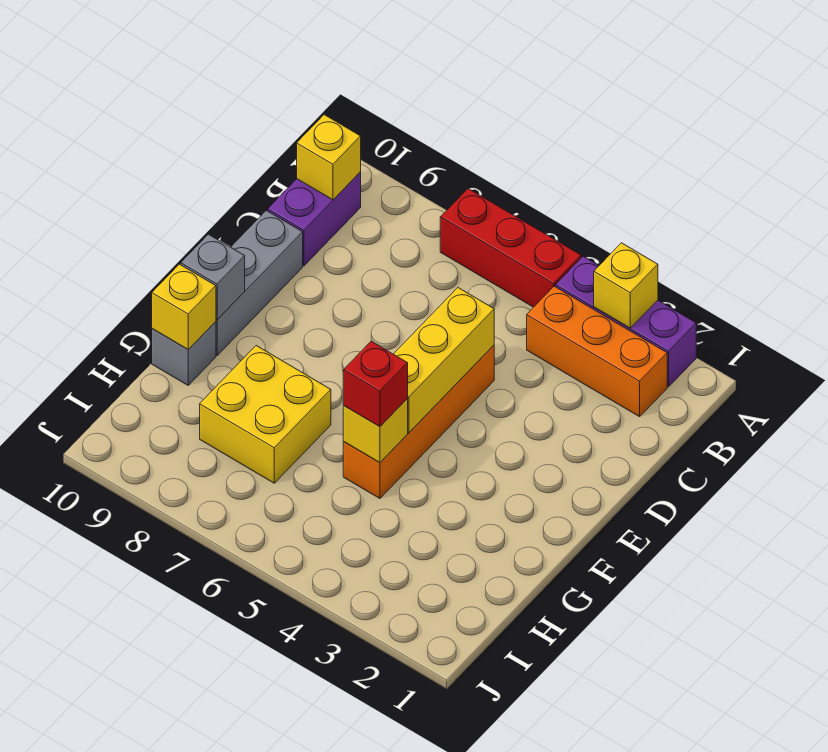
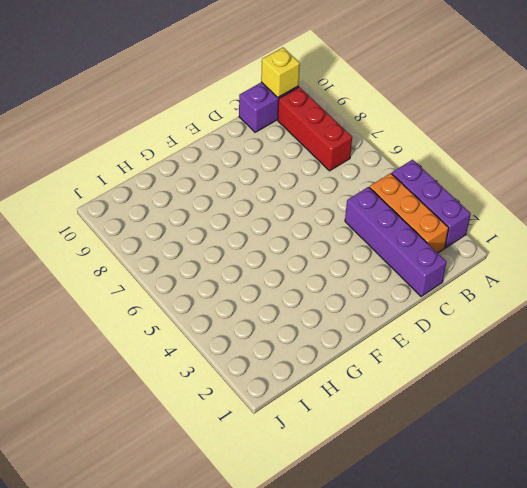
red brick B7:B9 level 1 -> red brick A5:A7 level 1
purple brick C1:C4 level 1 -> none
none -> orange brick D5:G5 level 1
none -> grey brick D10:F10 level 1
none -> yellow brick G7:H8 level 1

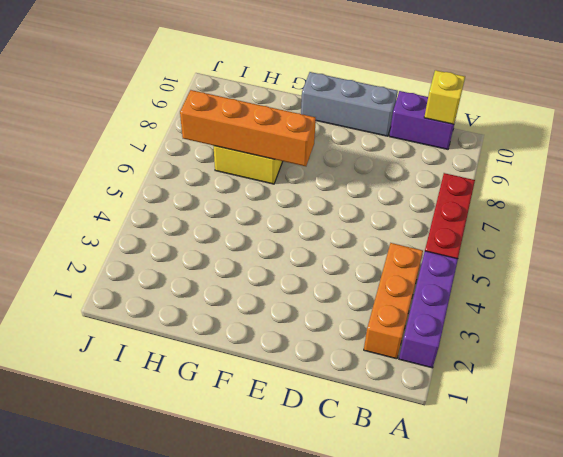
orange brick F7:I7 level 2 -> orange brick D5:G5 level 1
none -> grey brick G10 level 1
none -> yellow brick A3 level 2
none -> yellow brick D5:F5 level 2

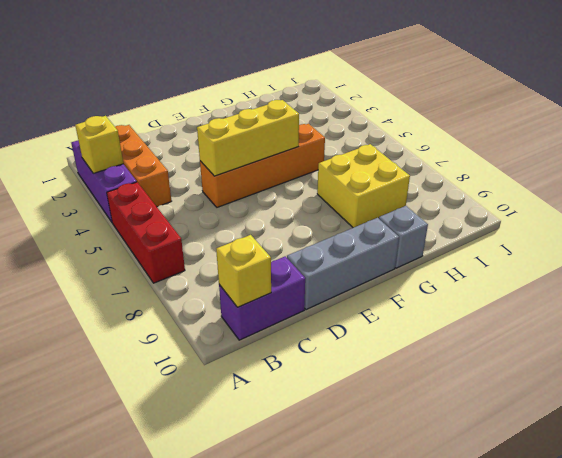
none -> grey brick F10 level 2
none -> yellow brick G5 level 2
none -> yellow brick G10 level 2

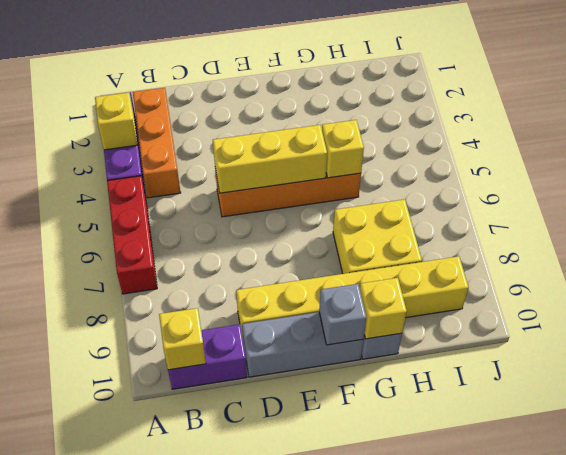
yellow brick D9:I9 level 1 -> none
none -> red brick G5 level 3

